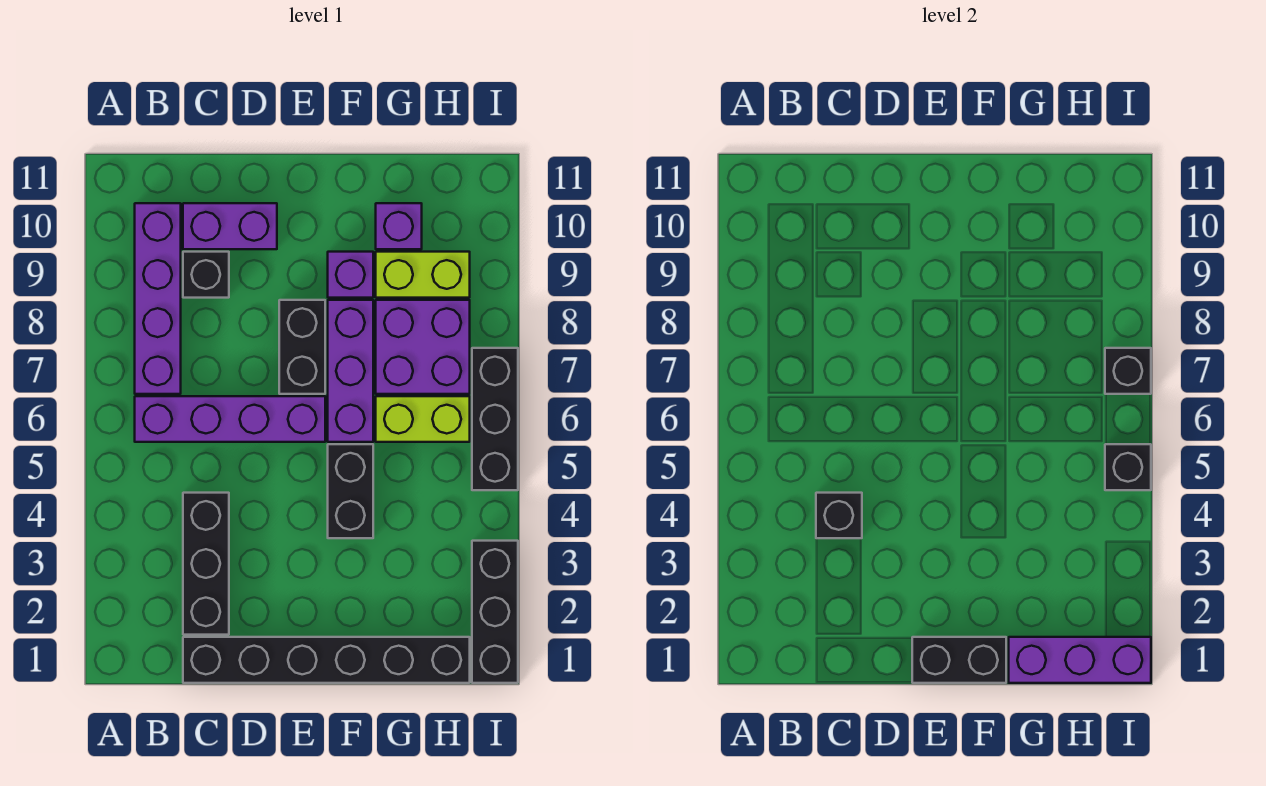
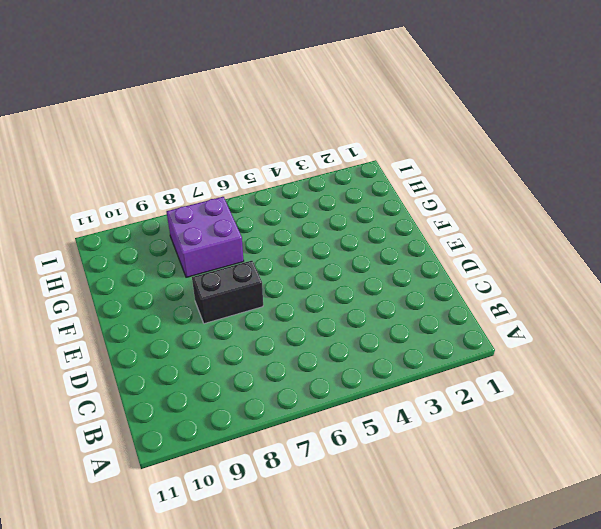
none -> purple brick B6:E6 level 1
none -> purple brick B7:B10 level 1
none -> black brick C1:H1 level 1

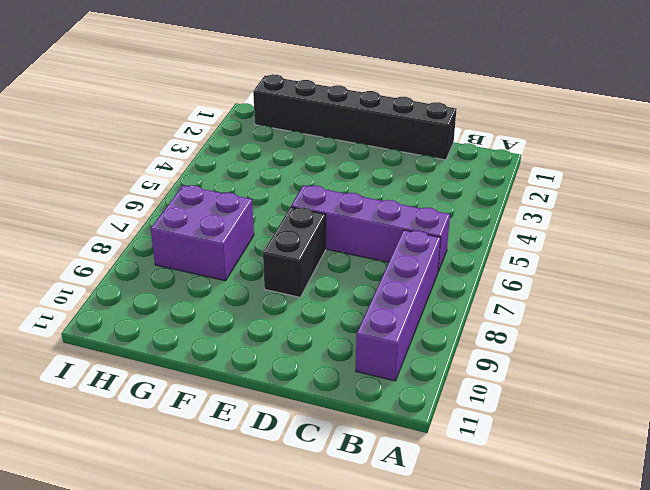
none -> black brick C2:C4 level 1
none -> black brick C9 level 1
none -> purple brick C10:D10 level 1

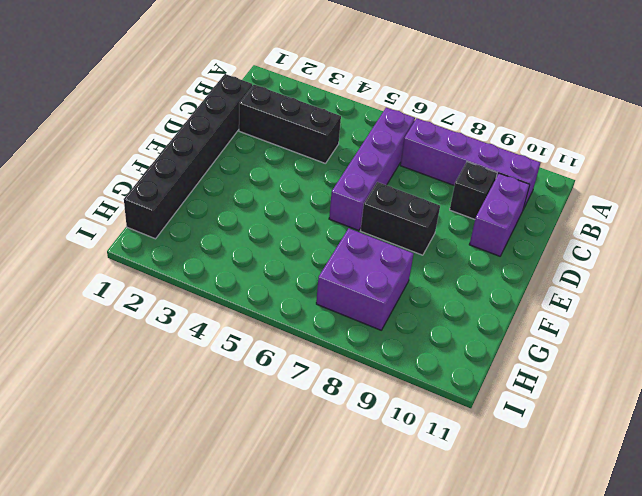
none -> black brick F4:F5 level 1
none -> purple brick F6:F8 level 1
none -> purple brick F9 level 1

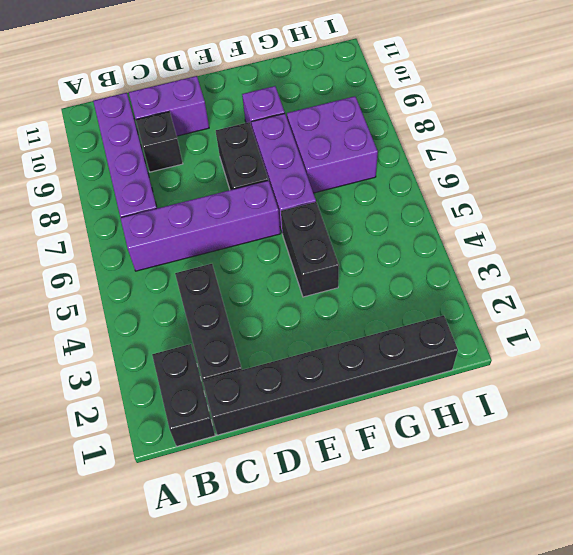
black brick B1:B2 level 1 -> black brick E1:F1 level 2
none -> lime brick G6:H6 level 1
none -> lime brick G9:H9 level 1
none -> purple brick G10 level 1

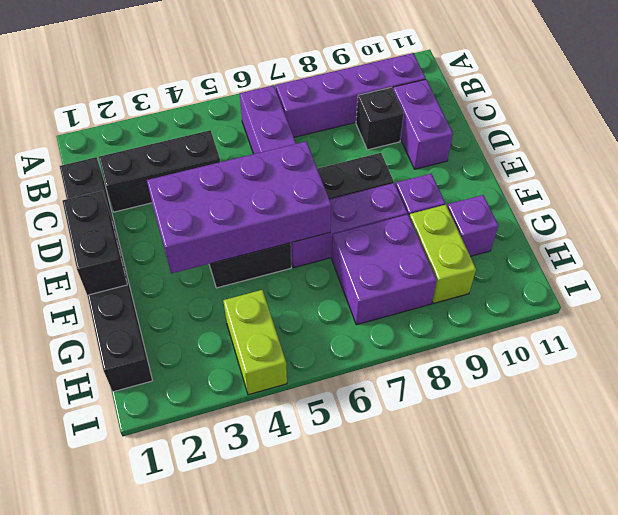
purple brick E3:F6 level 2 -> none
lime brick H4:I4 level 1 -> lime brick G6:H6 level 1
none -> black brick I1:I3 level 1
none -> black brick I5:I7 level 1
none -> black brick C4 level 2

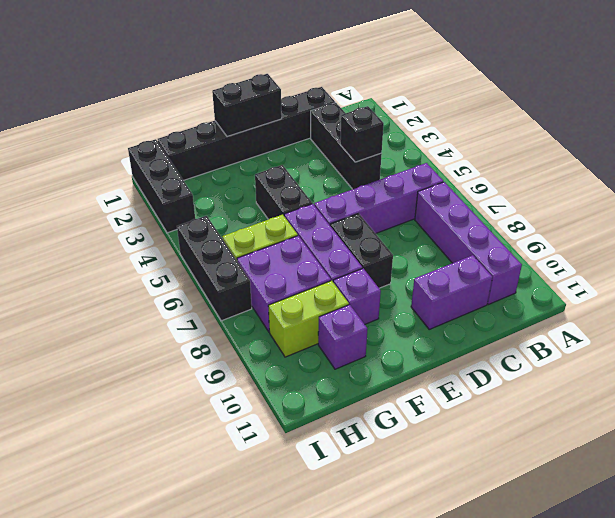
none -> black brick C9 level 1
none -> purple brick G1:I1 level 2
none -> black brick I5 level 2

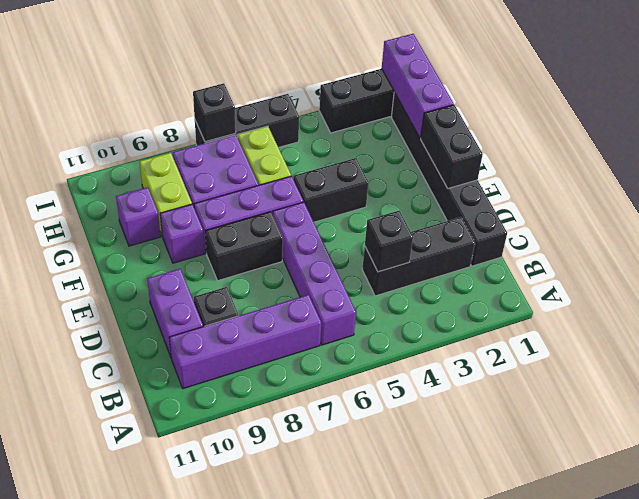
none -> black brick I5 level 2

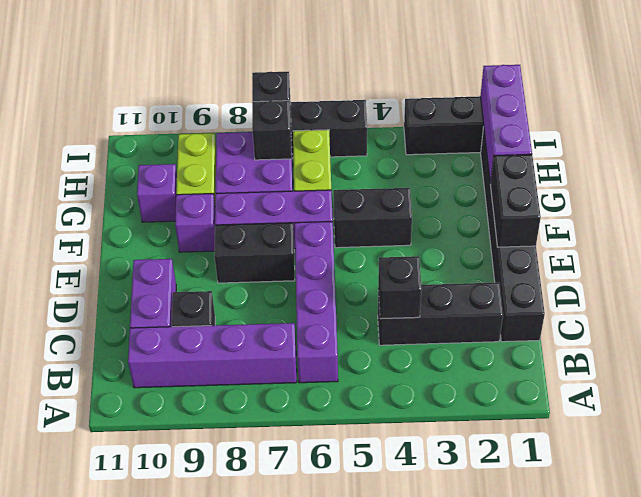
black brick H7 level 2 -> black brick I5 level 2

